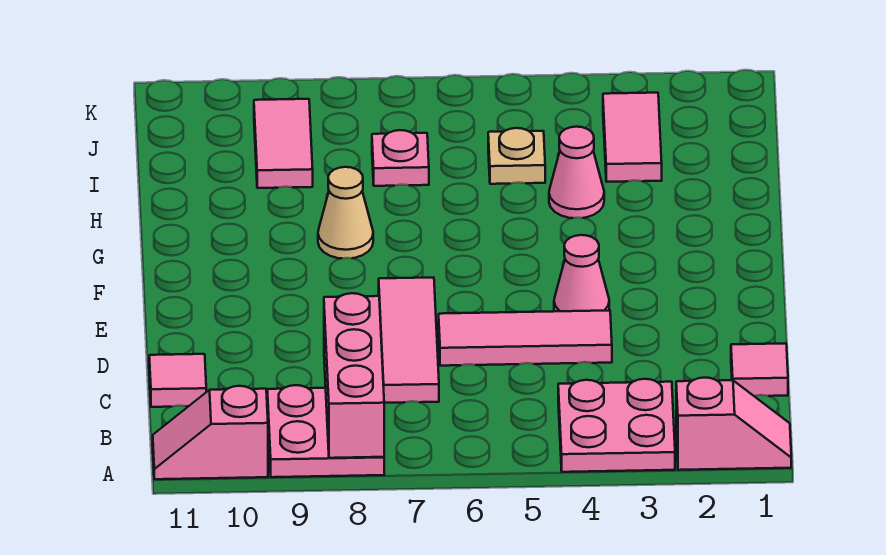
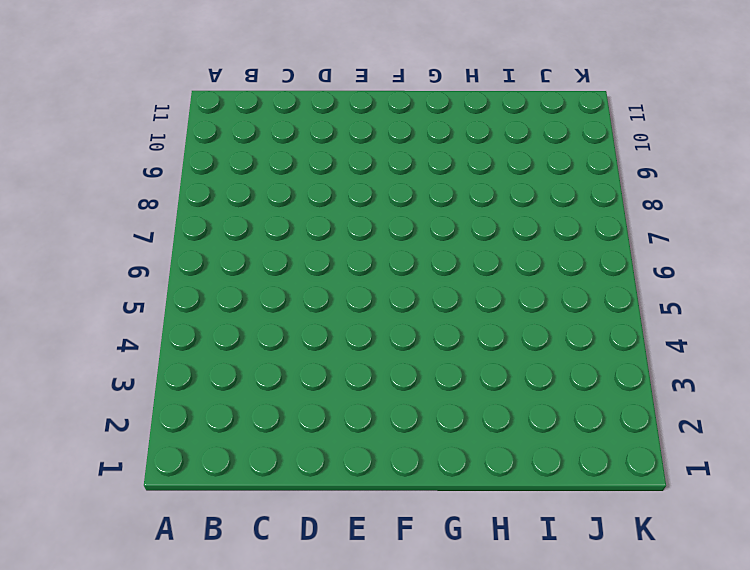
none -> pink slope A1:A2 level 1 top 2
none -> pink plate A3:B4 level 1
none -> pink plate A8:B9 level 1

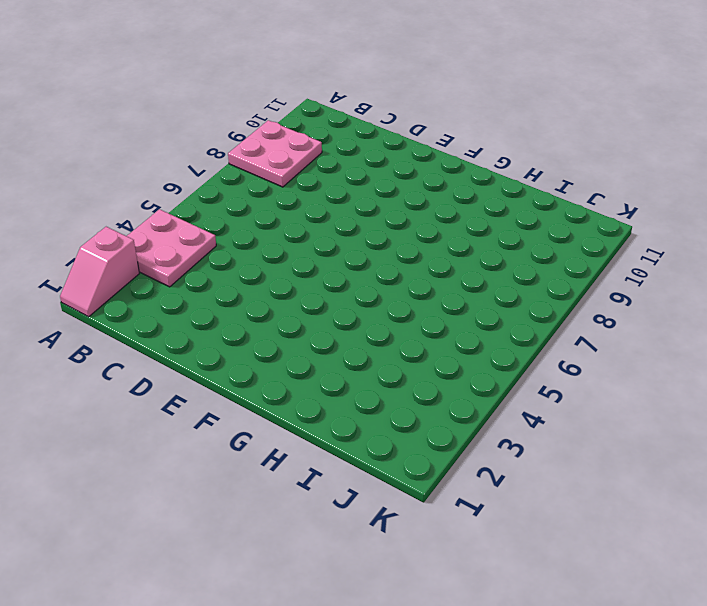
none -> pink slope A10:A11 level 1 top 10
none -> pink tile C1 level 1
none -> pink tile C7:E7 level 1

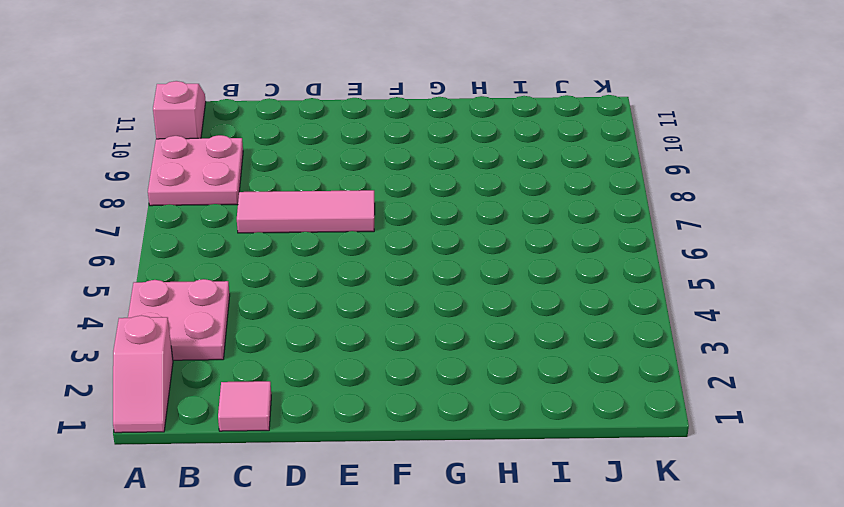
none -> pink tile C11 level 1
none -> pink tile D4:D6 level 1
none -> pink cone E4 level 1

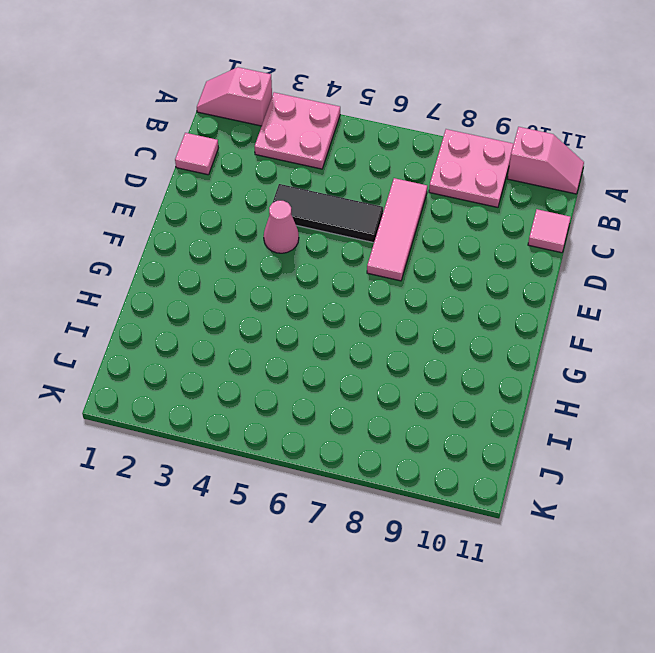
black tile D4:D6 level 1 -> pink tile D4:D6 level 1
none -> tan cone G8 level 1
none -> pink cone H4 level 1
none -> pink tile I3:J3 level 1

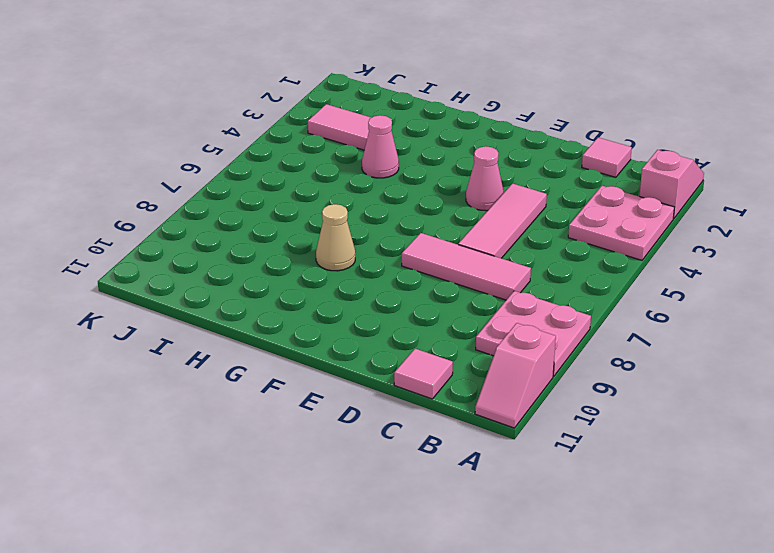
none -> tan plate I5 level 1
none -> pink plate I7 level 1
none -> pink tile I9:J9 level 1

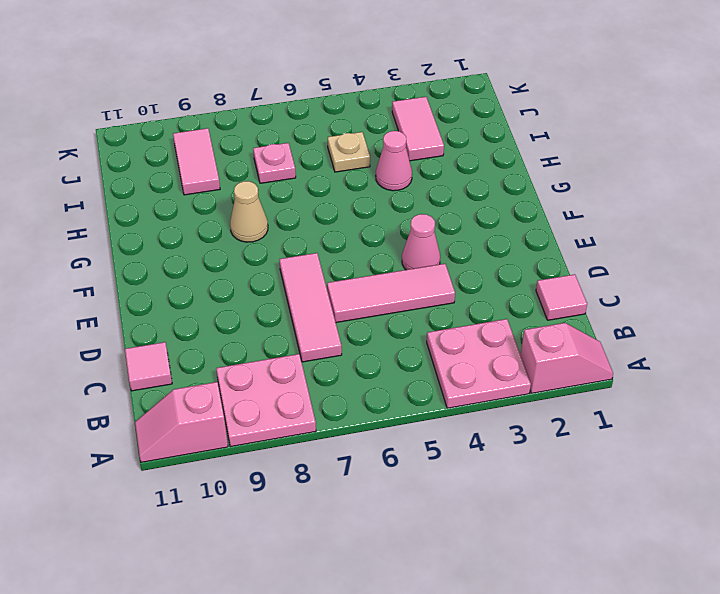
none -> pink brick A8:C8 level 2

